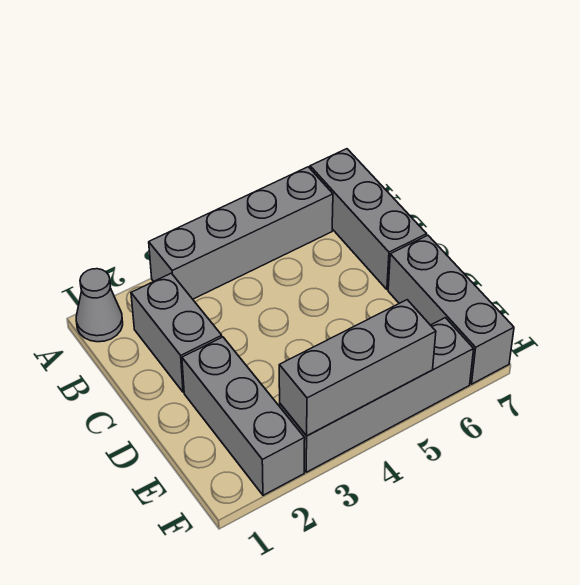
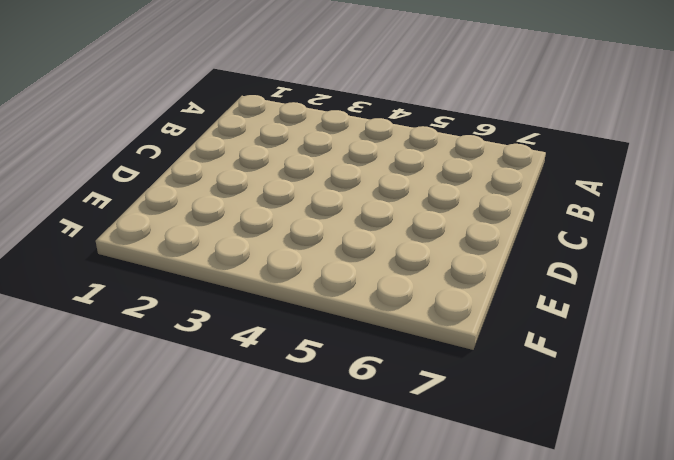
none -> grey cone A1 level 1
none -> grey brick A3:A6 level 1

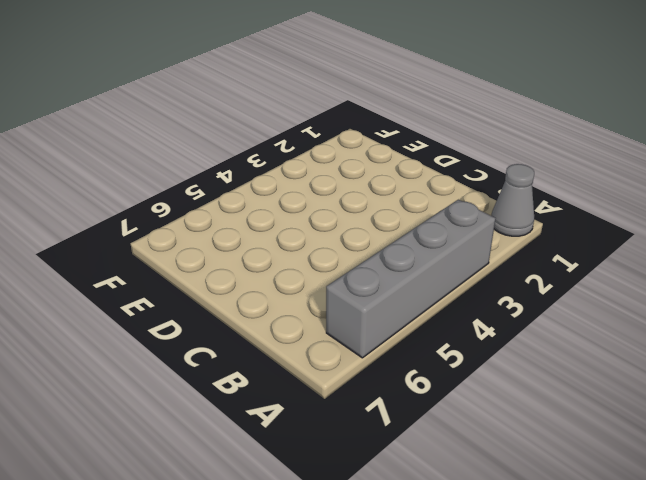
none -> grey brick A7:C7 level 1
none -> grey brick B2:C2 level 1

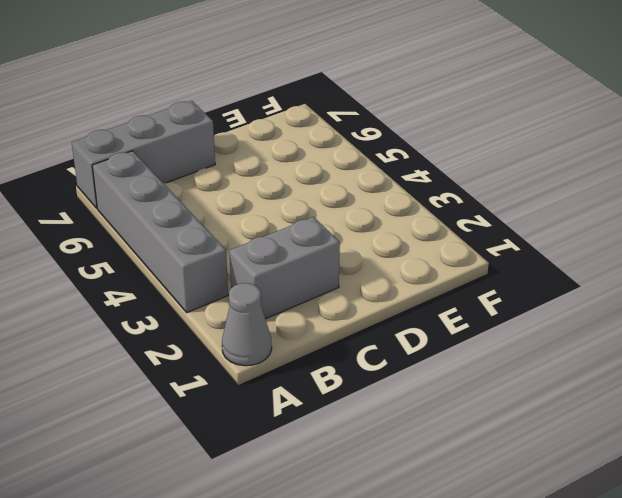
none -> grey brick D2:F2 level 1
none -> grey brick D7:F7 level 1

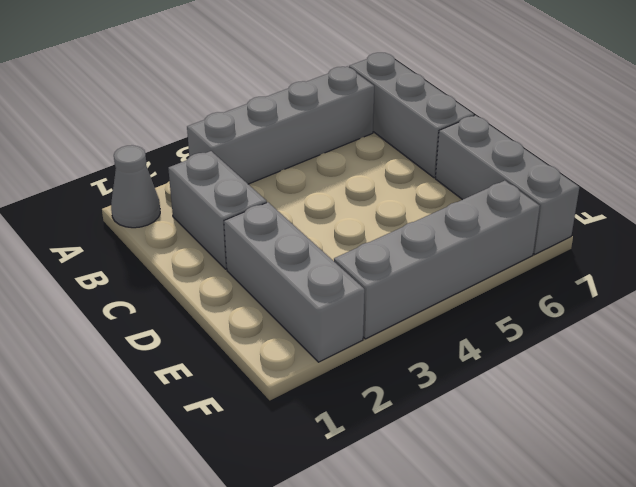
none -> grey brick F3:F5 level 2

